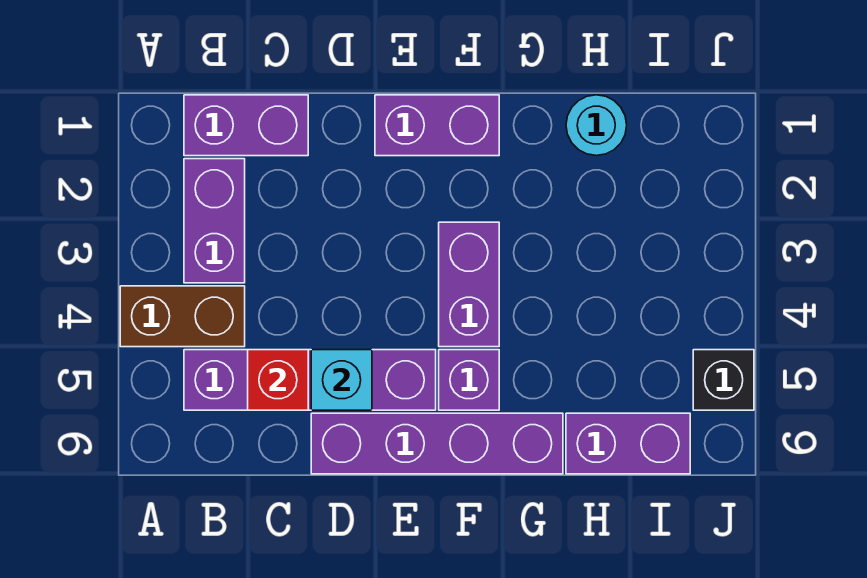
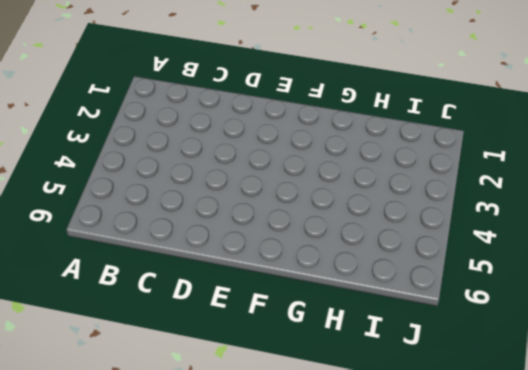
none -> brown brick A4:B4 level 1
none -> purple brick B1:C1 level 1
none -> purple brick B2:B3 level 1

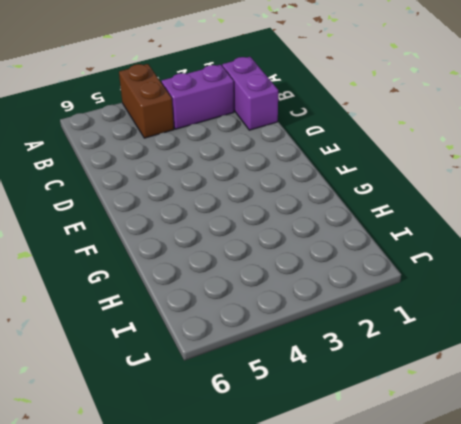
none -> purple brick B5:E5 level 1
none -> purple brick D6:G6 level 1
none -> purple brick E1:F1 level 1

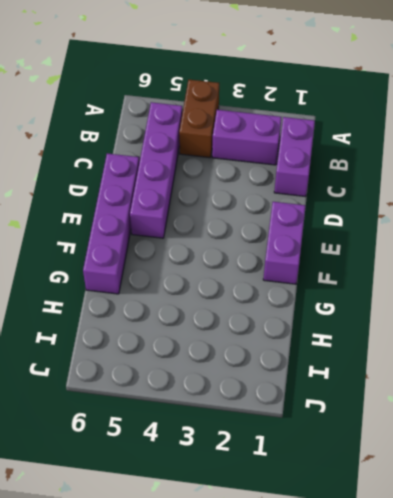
none -> purple brick F3:F4 level 1
none -> purple brick F5 level 1
none -> cyan round brick H1 level 1

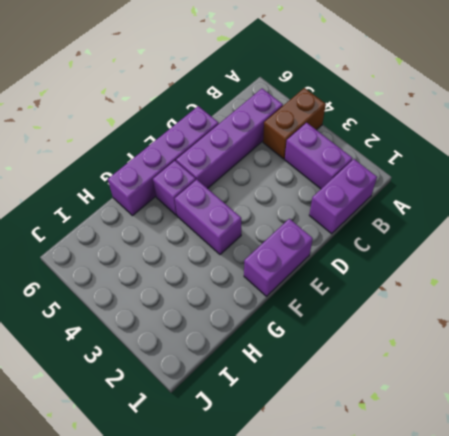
none -> cyan round brick H1 level 1
none -> purple brick H6:I6 level 1
none -> black brick J5 level 1

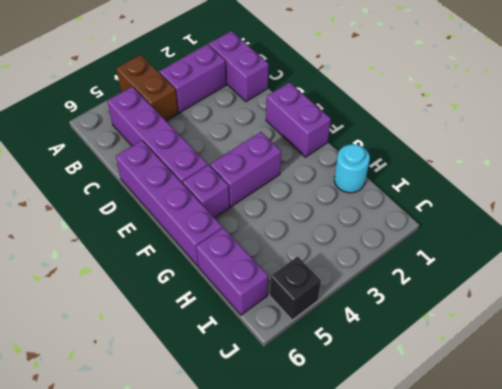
none -> red brick C5 level 2
none -> cyan brick D5 level 2

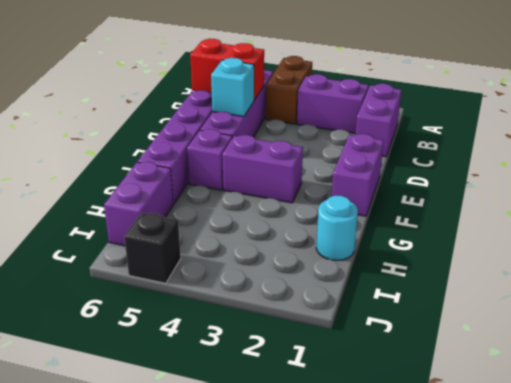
red brick C5:C6 level 2 -> red brick C5 level 2

